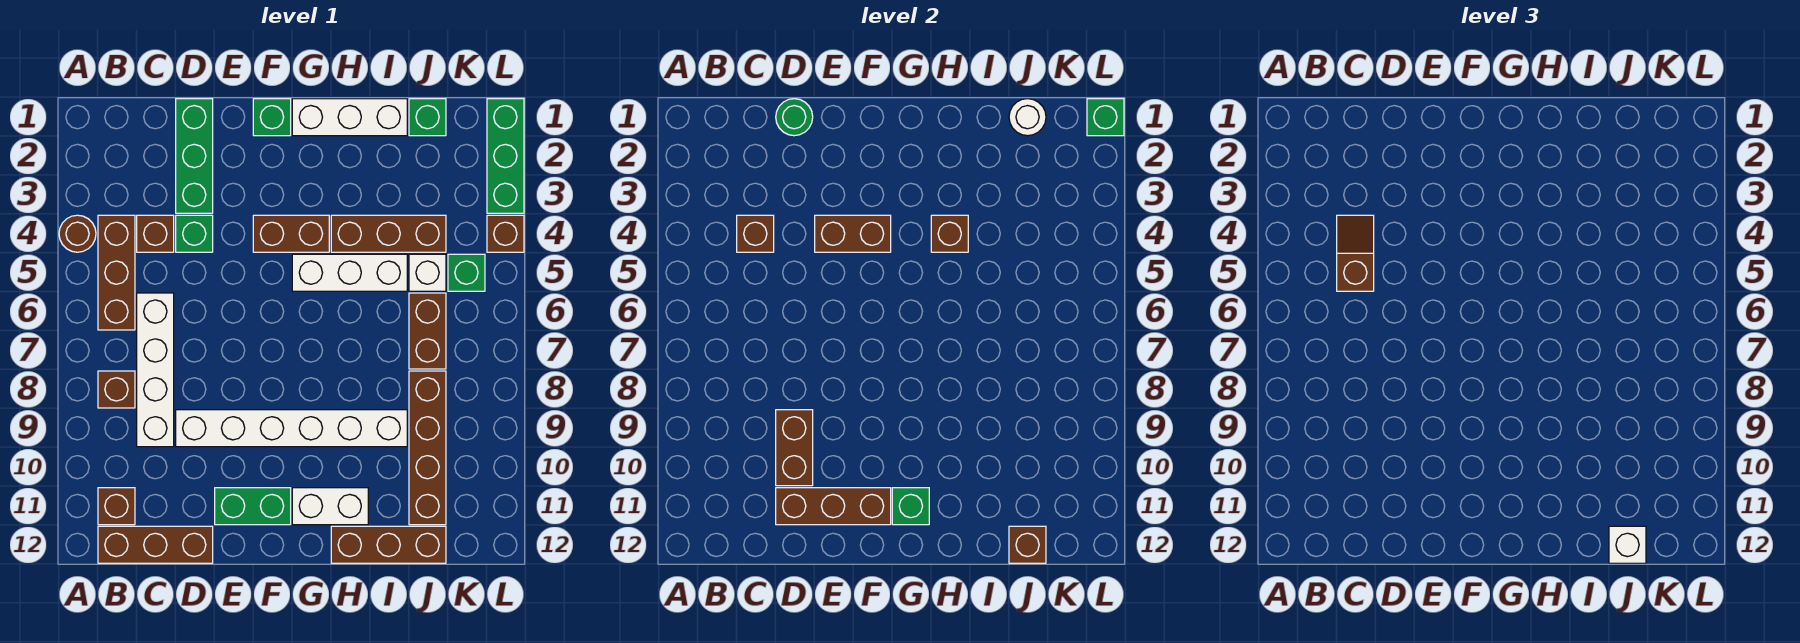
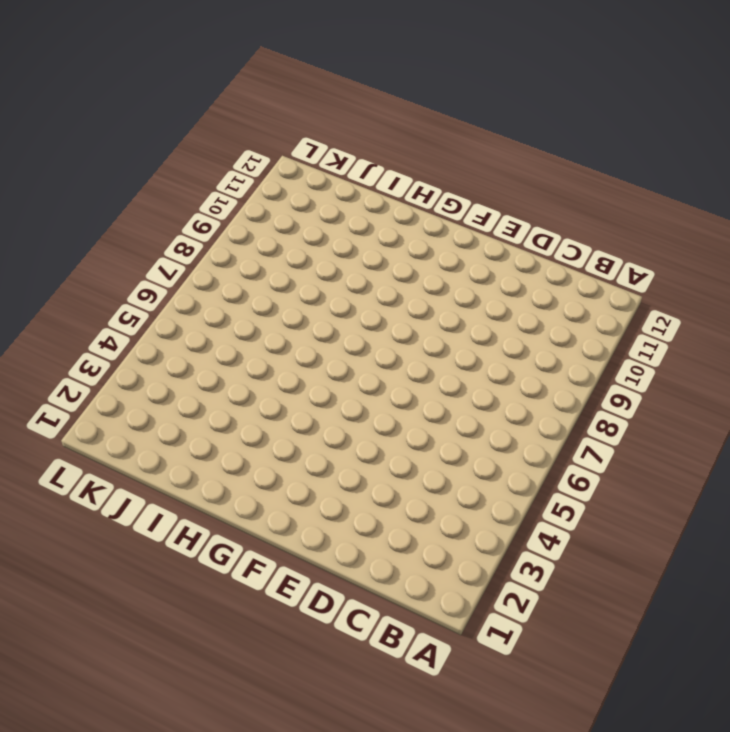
none -> brown round brick A4 level 1
none -> brown brick B4:B6 level 1
none -> brown brick B8 level 1
none -> brown brick B11 level 1

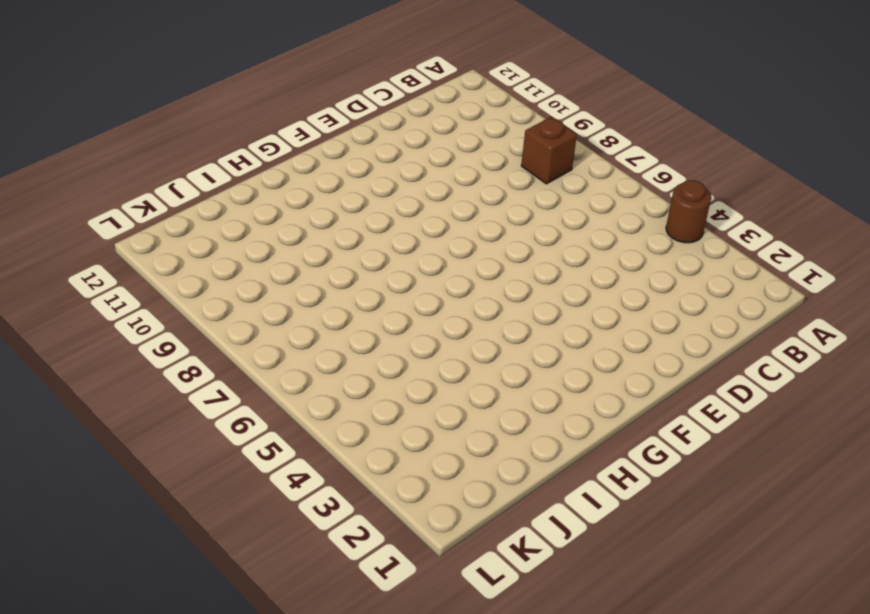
none -> brown brick B4:B6 level 1
none -> brown brick B11 level 1
none -> brown brick B12:D12 level 1
none -> brown brick C4 level 1

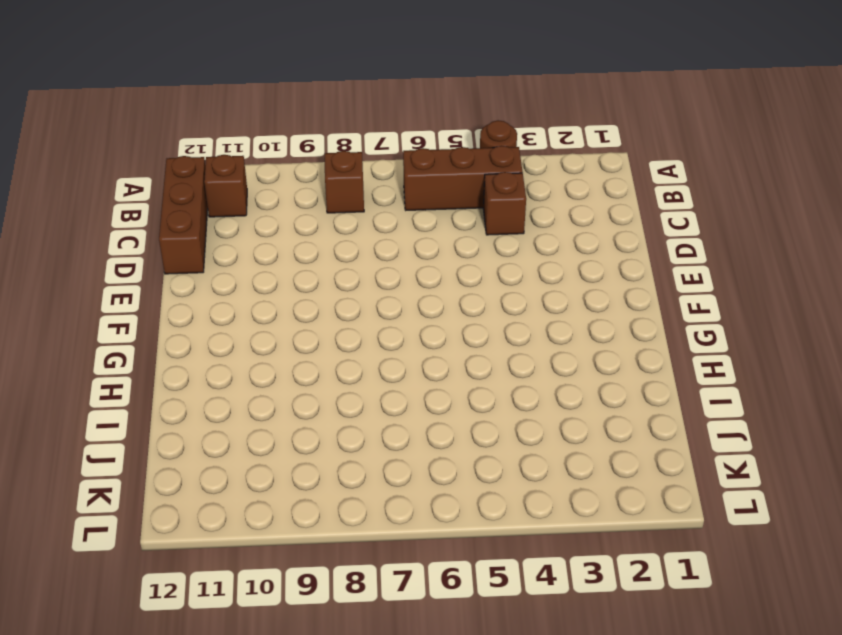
none -> white brick C6:C9 level 1
none -> green brick D1:D3 level 1
none -> green brick D4 level 1
none -> white brick D9:I9 level 1

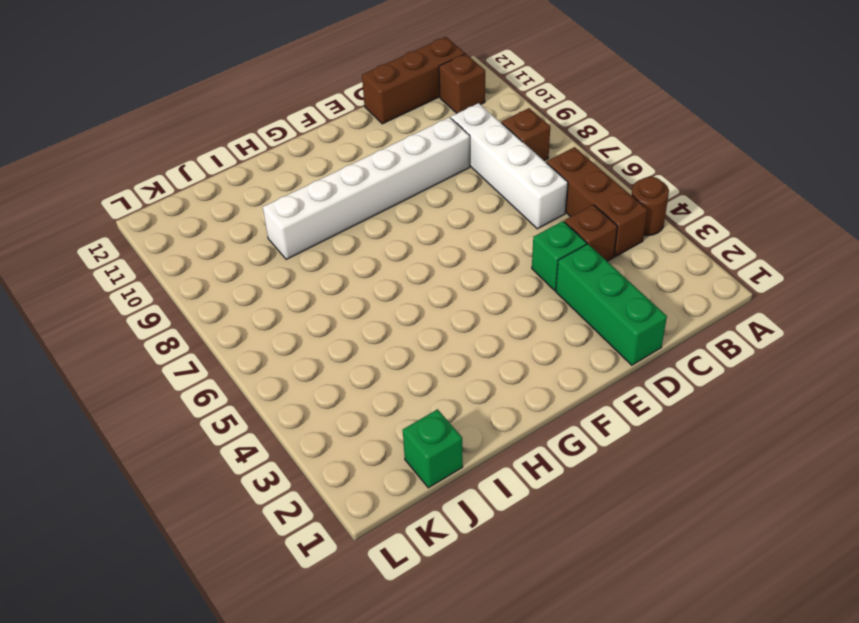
none -> green brick E11:F11 level 1
none -> green brick F1 level 1
none -> brown brick F4:G4 level 1
none -> white brick G1:I1 level 1

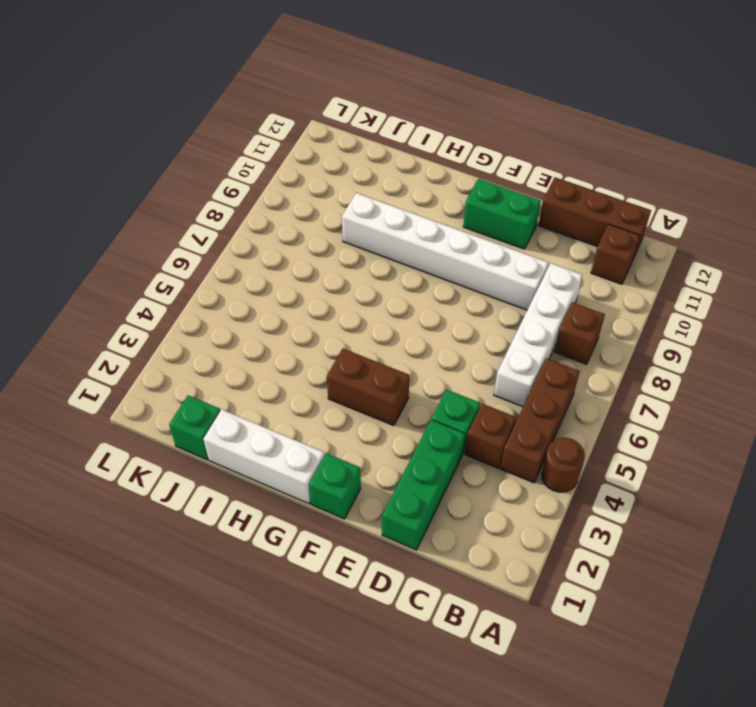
none -> white brick G5:I5 level 1
none -> white brick G11:H11 level 1
none -> brown brick H4:J4 level 1
none -> brown brick H12:J12 level 1

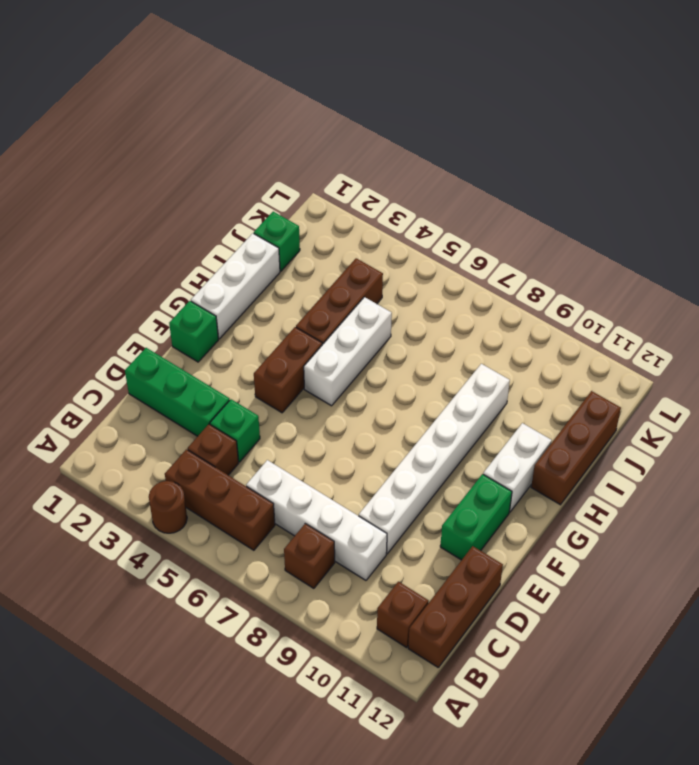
none -> white brick J5 level 1
none -> brown brick J6:J7 level 1
none -> brown brick J8:J11 level 1
none -> green brick K5 level 1

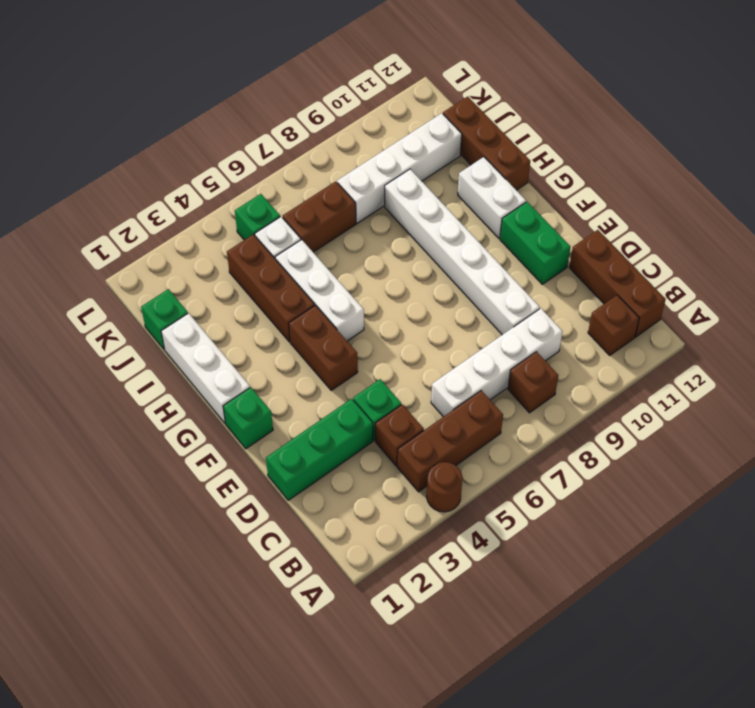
white brick J8:J11 level 1 -> brown brick J8:J11 level 1
none -> green brick L1:L3 level 1
none -> brown brick L4 level 1
none -> brown brick C4 level 2
none -> green round brick D1 level 2

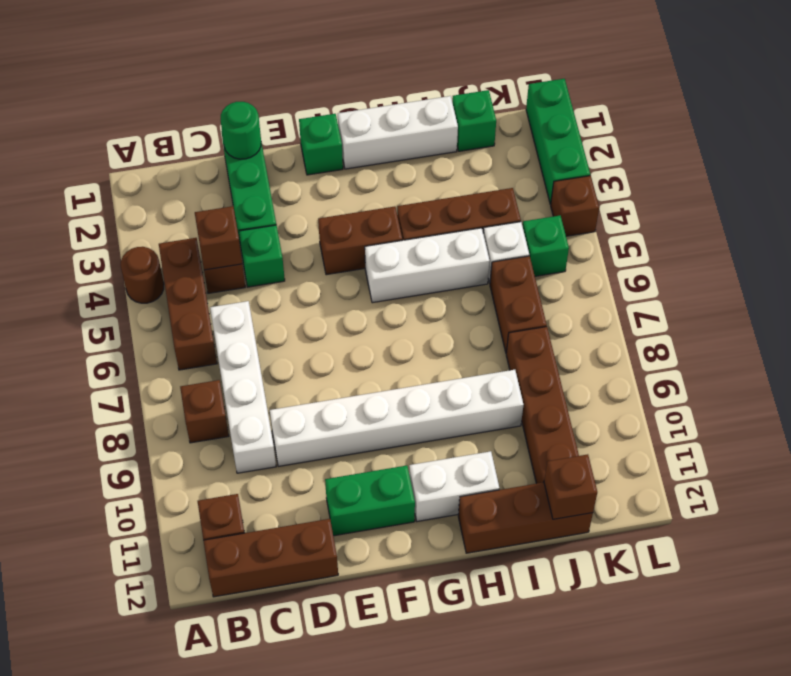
none -> brown brick D9:D10 level 2
none -> brown brick D11:F11 level 2
none -> brown brick E4:F4 level 2
none -> green brick G11 level 2

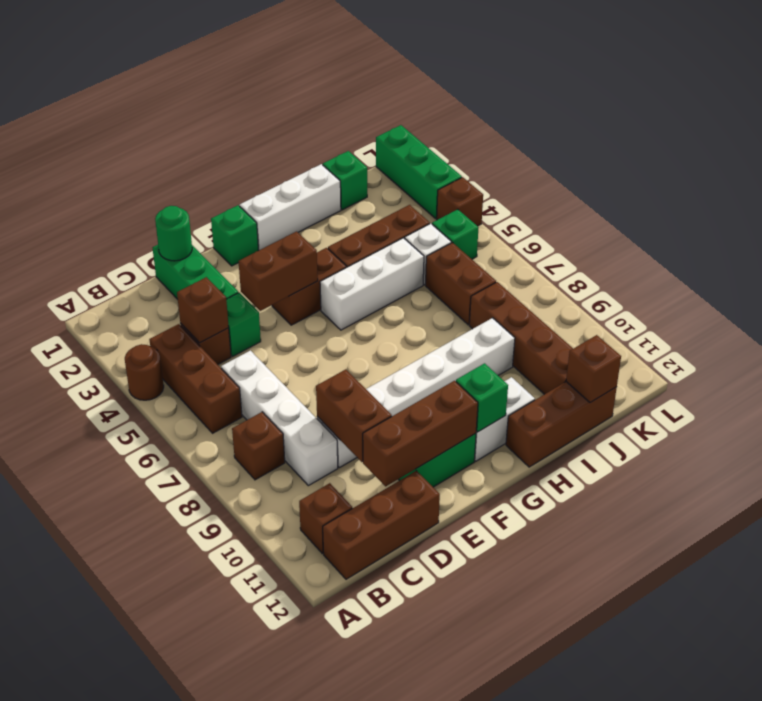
none -> brown brick H4 level 2
none -> white round brick J1 level 2
none -> green brick L1 level 2
none -> brown slope C4:C5 level 3 top 5

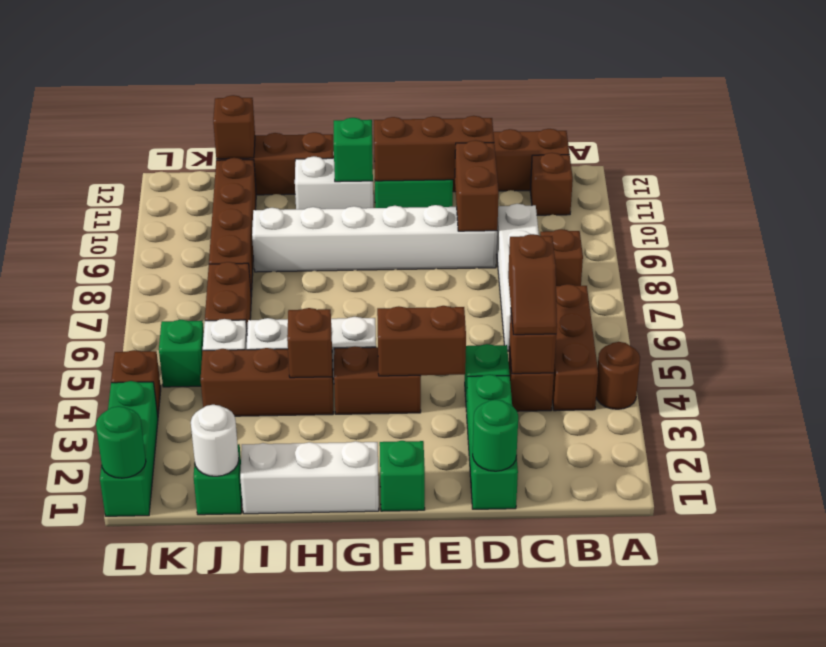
green round brick L1 level 2 -> green brick L1 level 2
none -> white brick J12 level 3

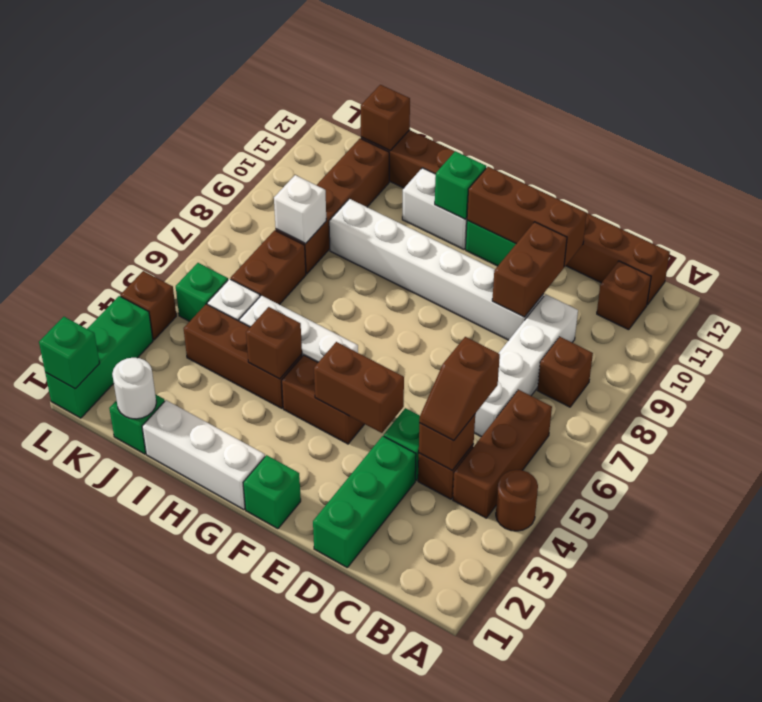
white brick J8 level 2 -> white brick J12 level 3
none -> green round brick D1 level 2

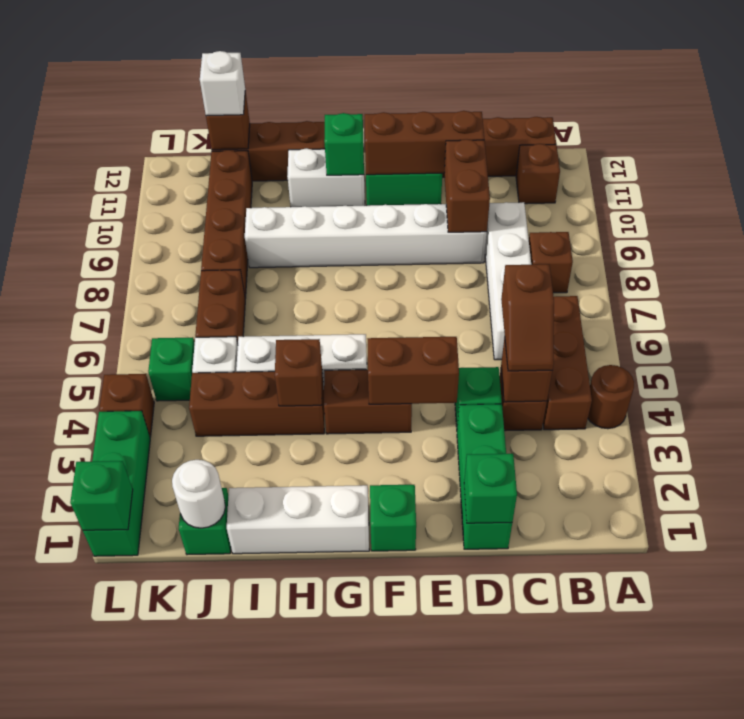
green brick D1 level 2 -> green round brick D1 level 2

